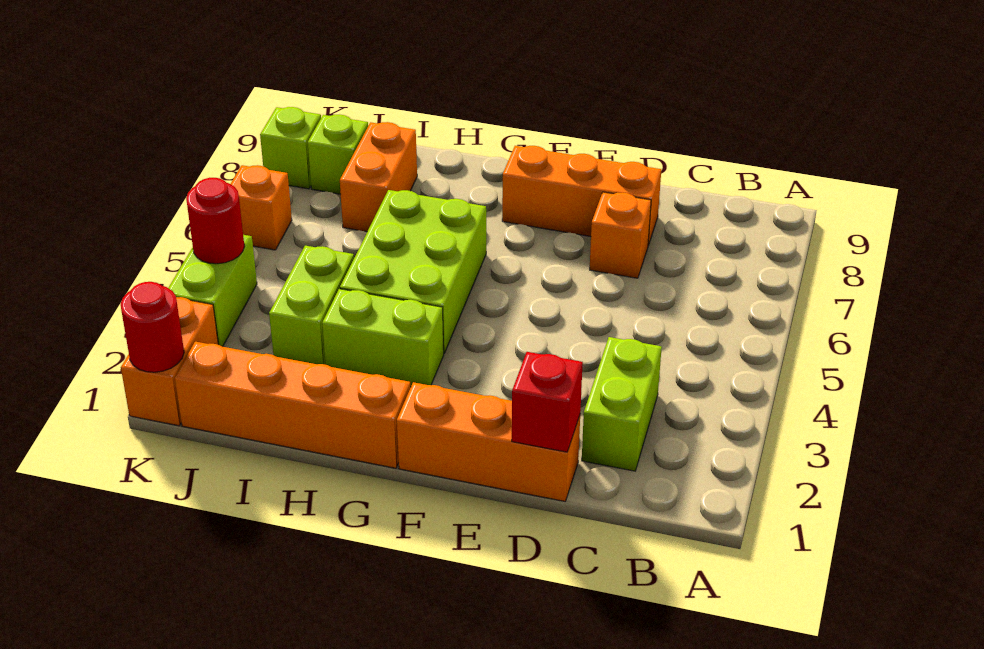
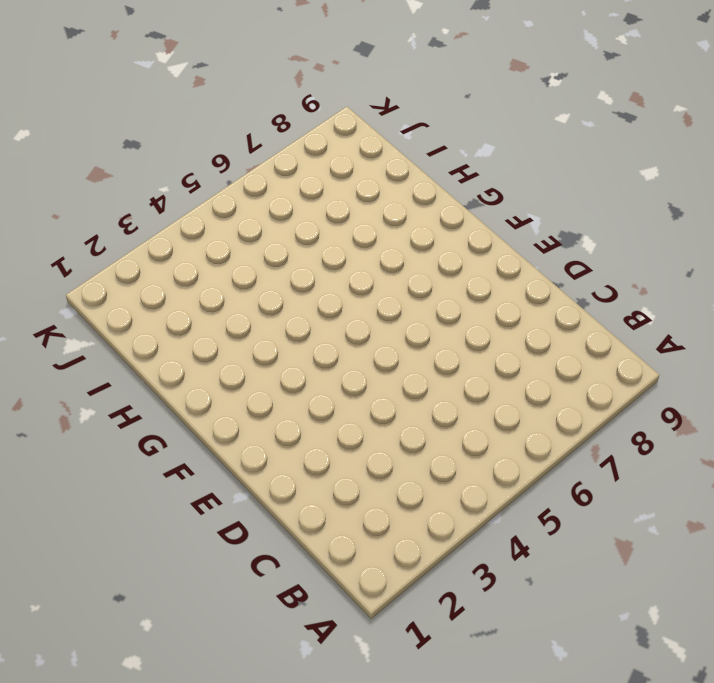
none -> lime brick C2:C3 level 1
none -> orange brick D1:F1 level 1
none -> orange brick D7 level 1

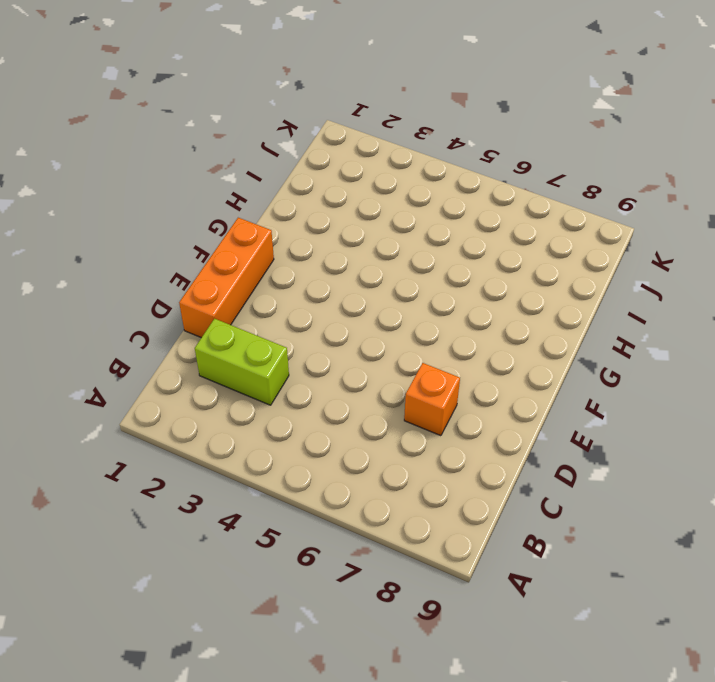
none -> orange brick D8:F8 level 1
none -> orange brick G1:J1 level 1
none -> lime brick G3:H3 level 1

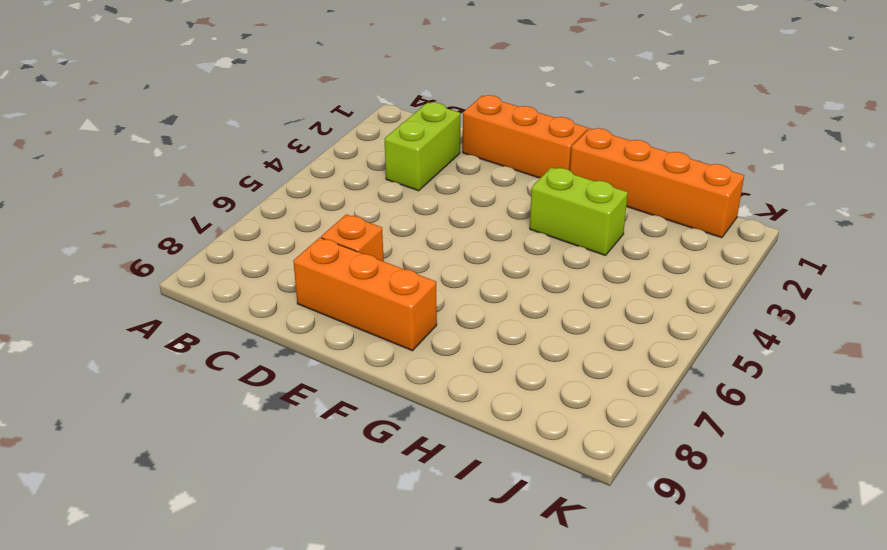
none -> lime brick G4:H6 level 1
none -> lime brick I3:I4 level 1
none -> orange brick I7:I8 level 1

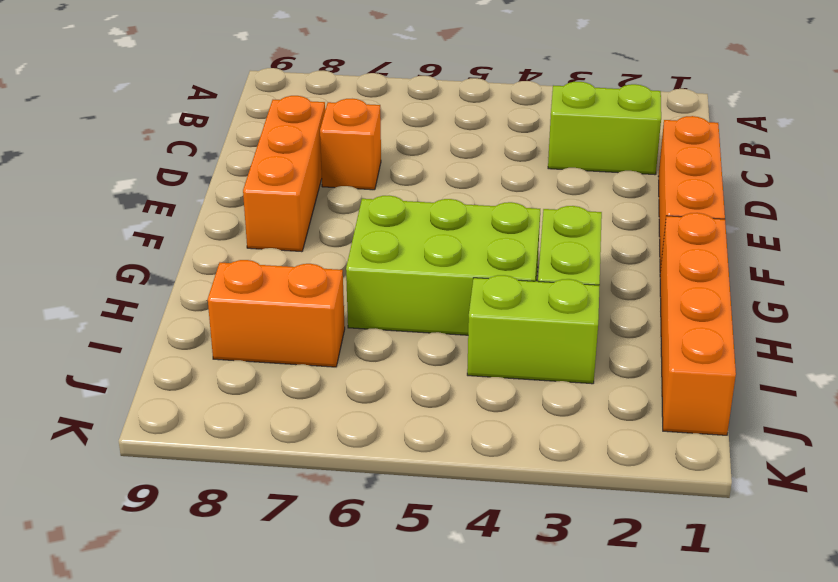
none -> lime brick J8 level 1
none -> orange brick K1:K2 level 1
none -> lime brick K3:K4 level 1

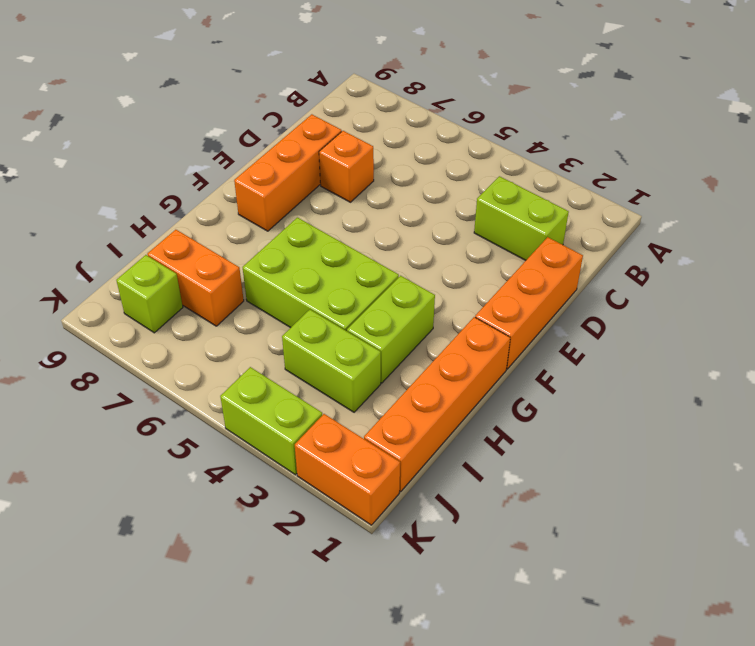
none -> orange brick K6 level 1
none -> lime brick K8 level 1
none -> red brick D1 level 2

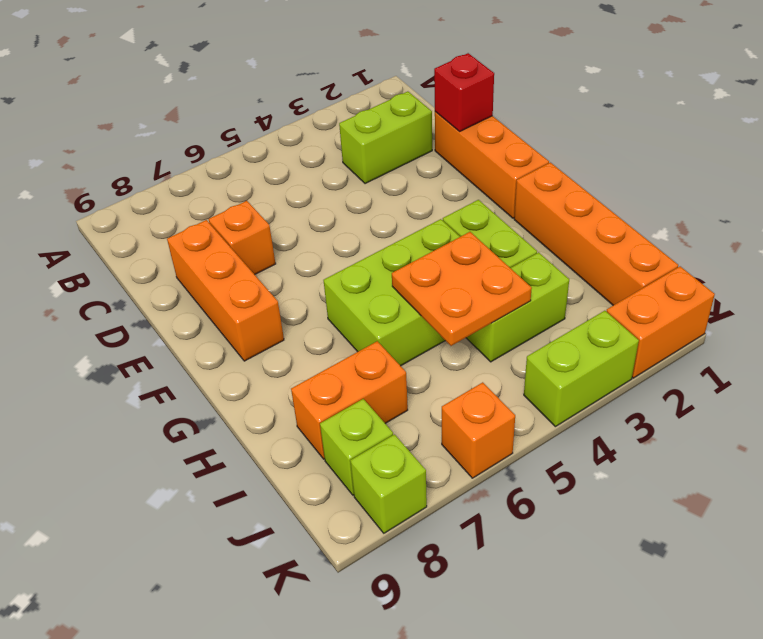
orange plate H4:I5 level 2 -> none
none -> red round brick K1 level 2
none -> red round brick K4 level 2

